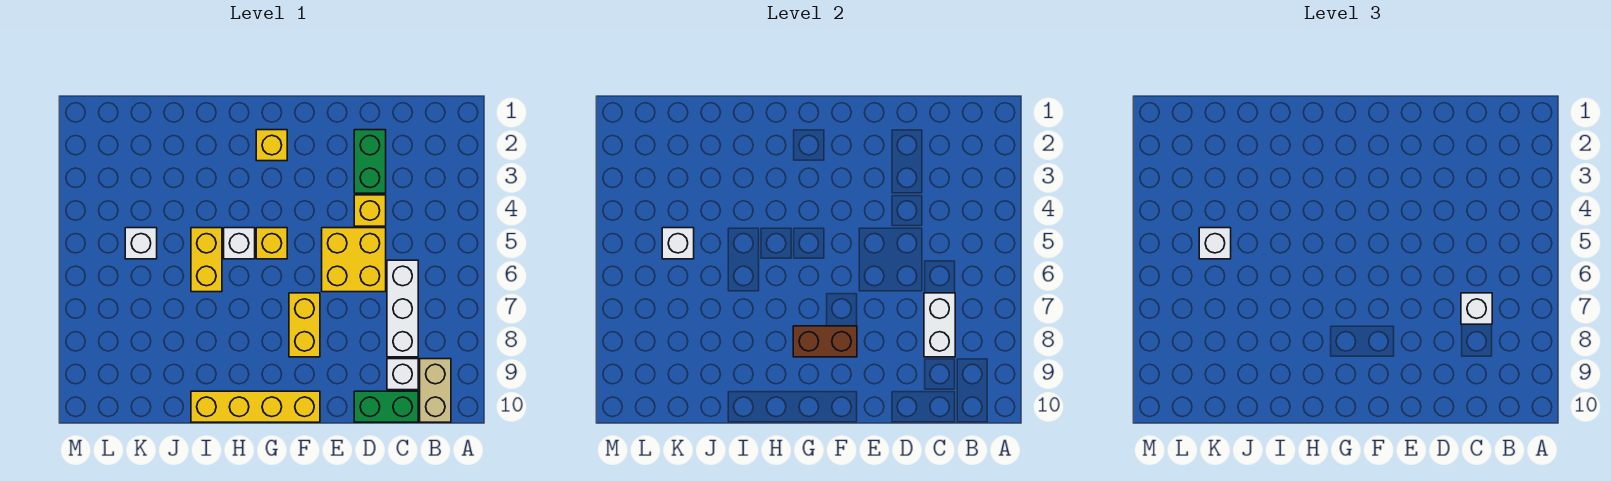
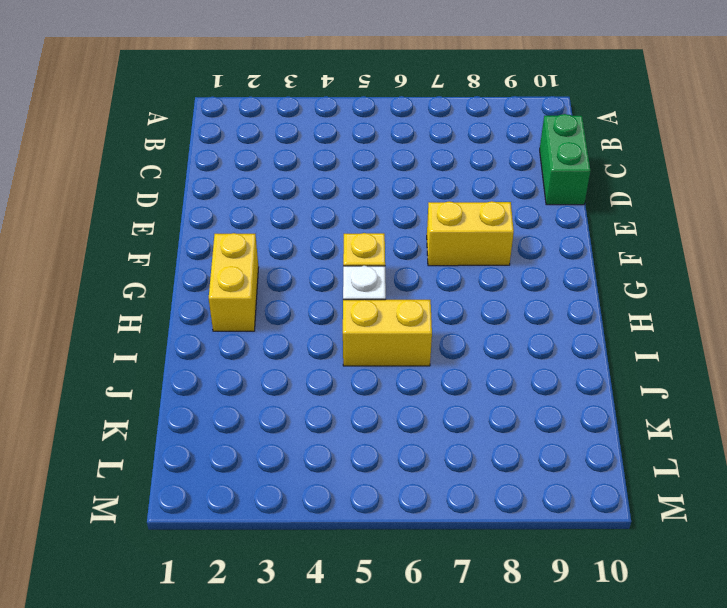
yellow brick G2:H2 level 1 -> yellow brick G2 level 1
none -> tan brick B9:B10 level 1
none -> white brick C6:C8 level 1
none -> white brick C9 level 1

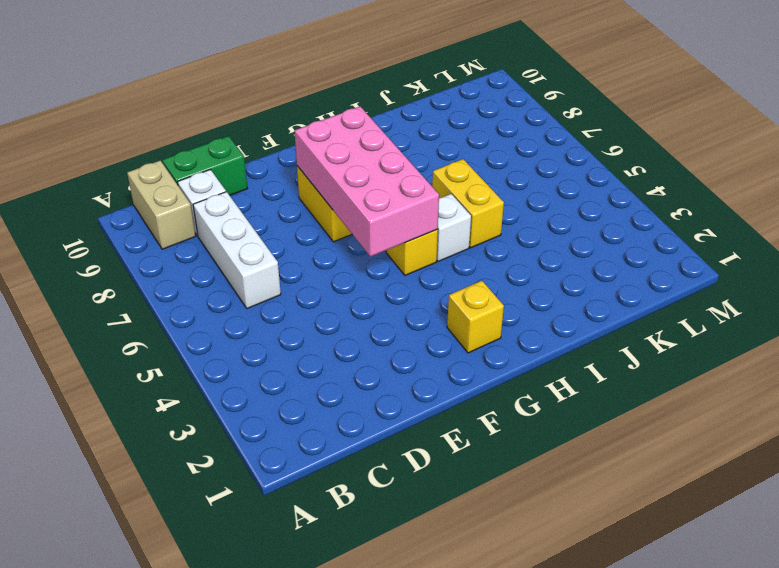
pink brick F5:G8 level 2 -> brown brick F8:G8 level 2
none -> green brick D2:D3 level 1
none -> yellow brick D4 level 1
none -> yellow brick D5:E6 level 1

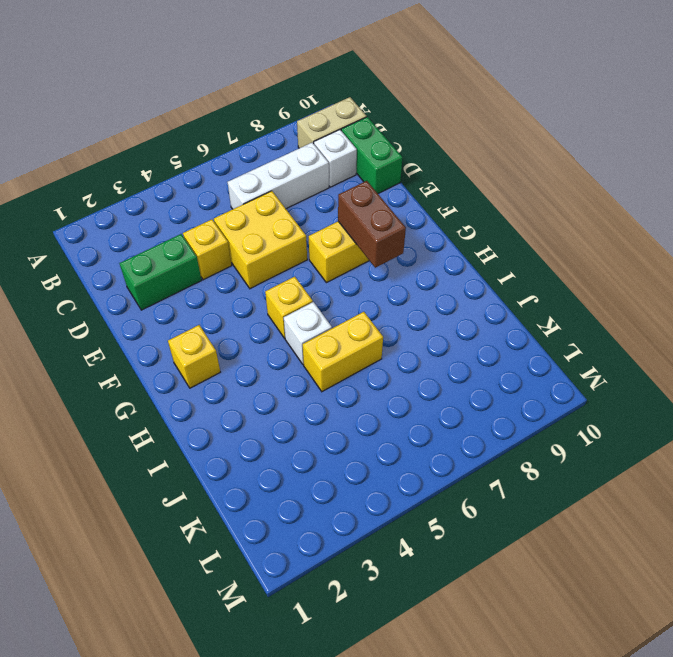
none -> yellow brick F10:I10 level 1
none -> white brick K5 level 1
none -> white brick C7:C8 level 2

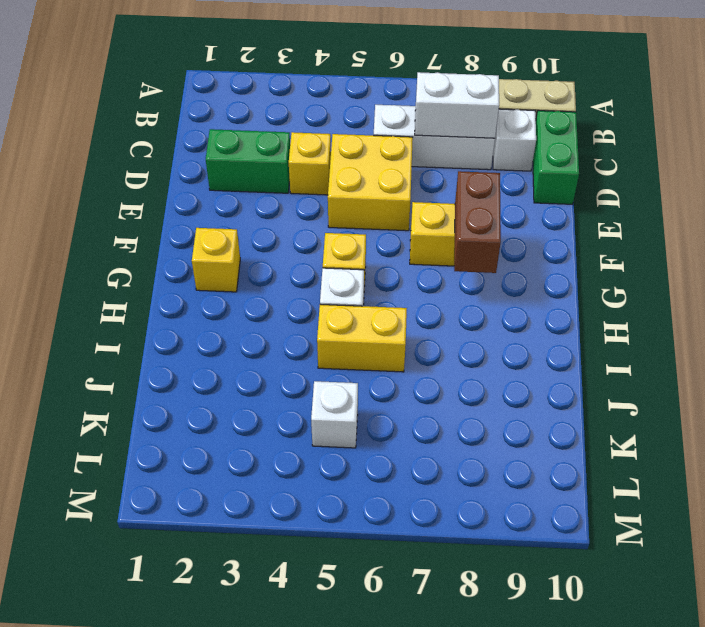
none -> yellow brick F10:I10 level 1
none -> white brick K5 level 2
none -> white brick C7 level 3

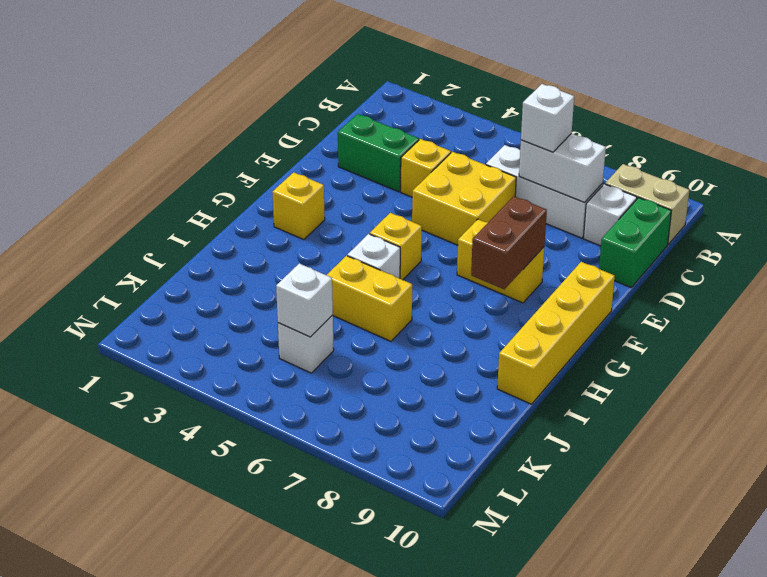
none -> white brick K5 level 3

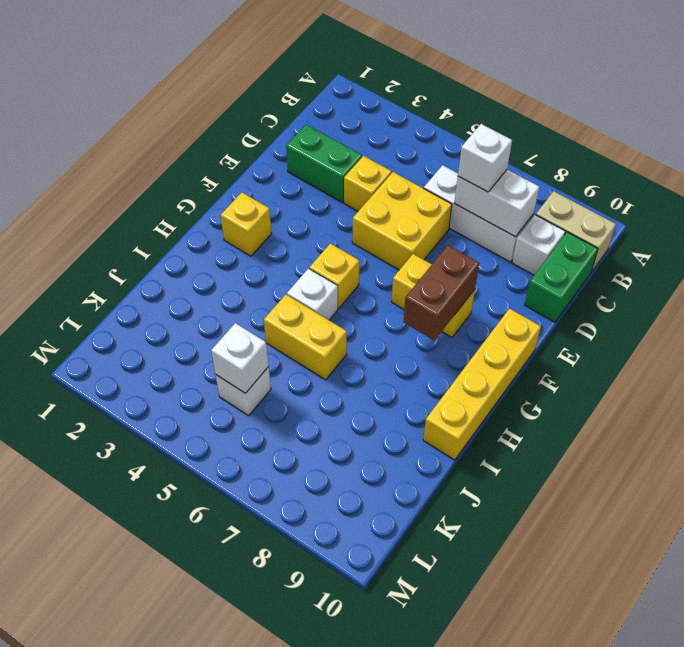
none -> white brick K5 level 3

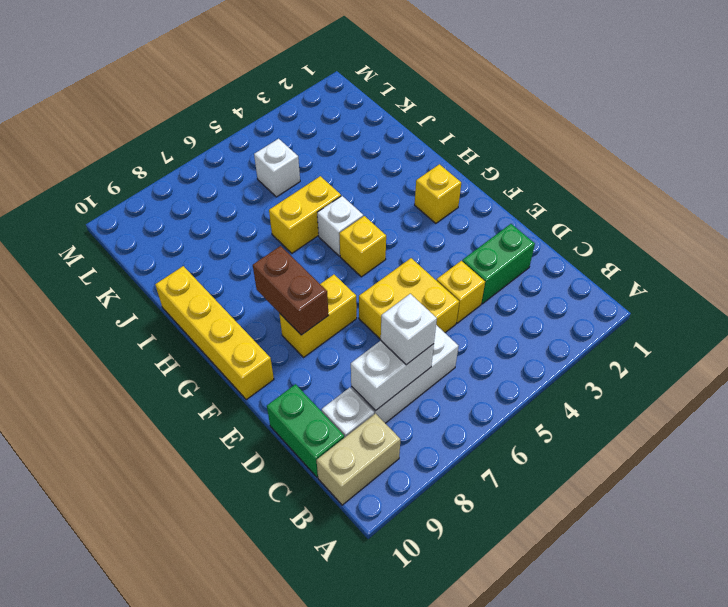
none -> white brick K5 level 2
none -> white brick K5 level 3

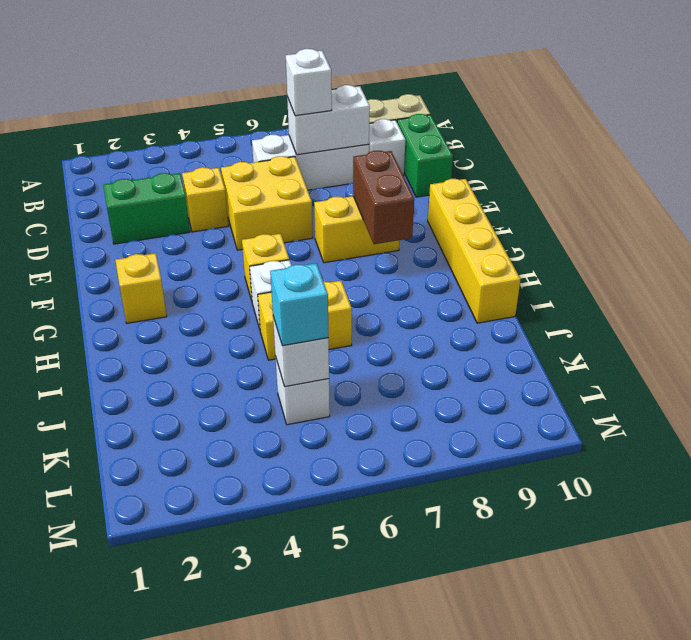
cyan brick K5 level 3 -> white brick K5 level 3

